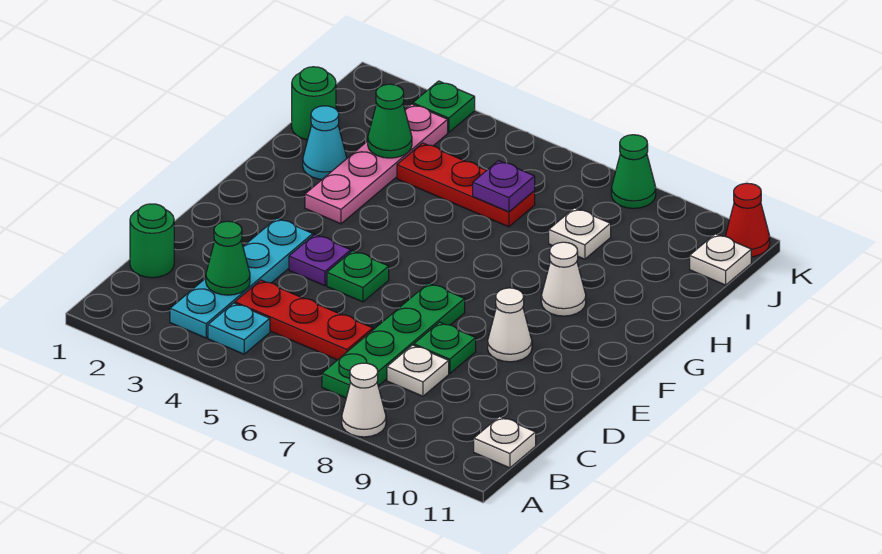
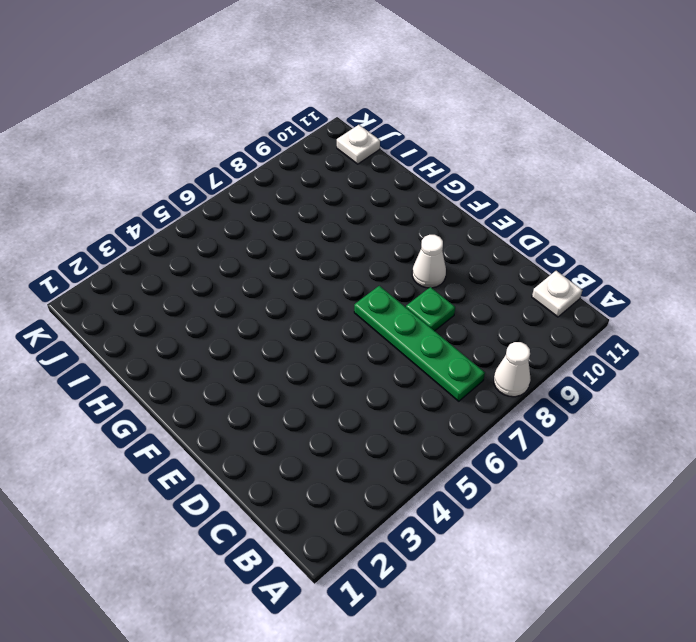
none -> cyan plate B3:E3 level 1
none -> cyan plate B4 level 1
none -> green round brick C1 level 1

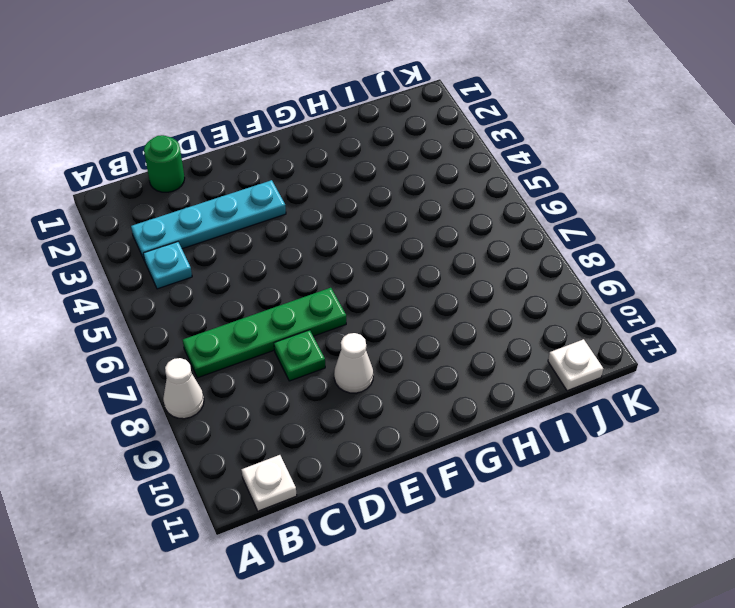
none -> red plate C4:C6 level 1
none -> white plate C8 level 1
none -> purple plate E4 level 1

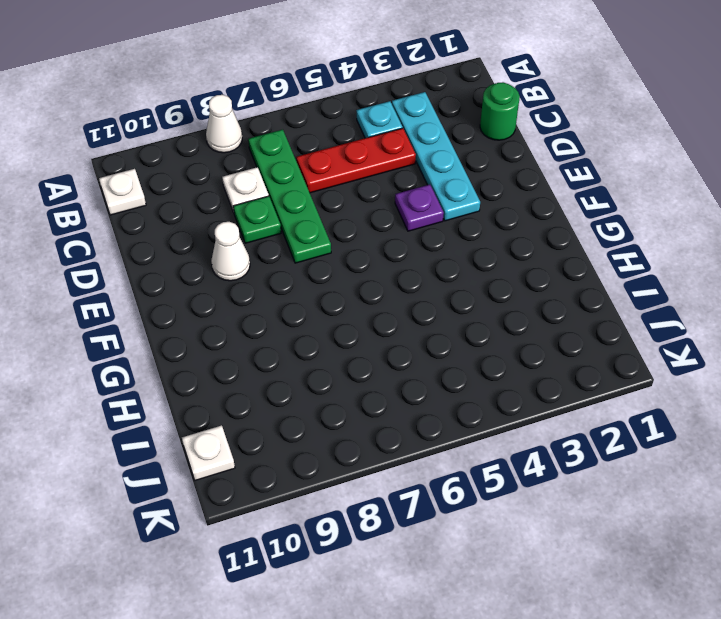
none -> green plate E5 level 1
none -> pink plate G3:J3 level 1
none -> white cone G9 level 1

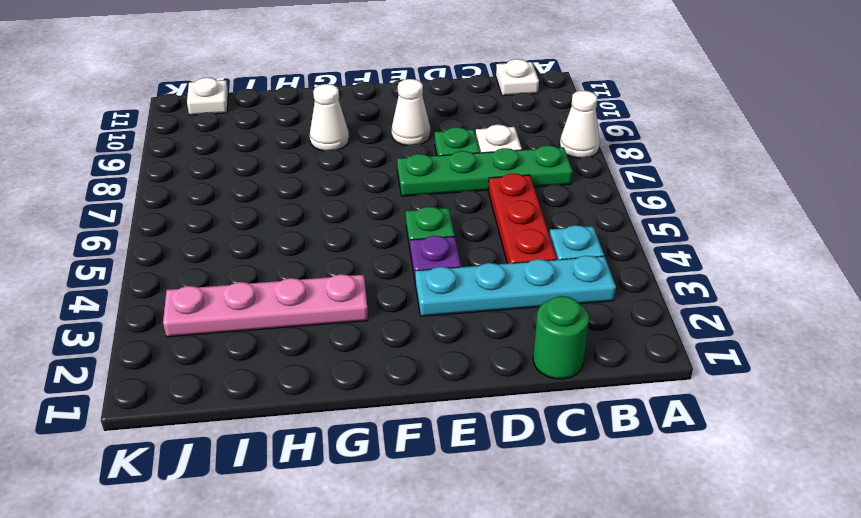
none -> cyan cone H2 level 1
none -> green round brick I1 level 1
none -> red plate I4:I6 level 1

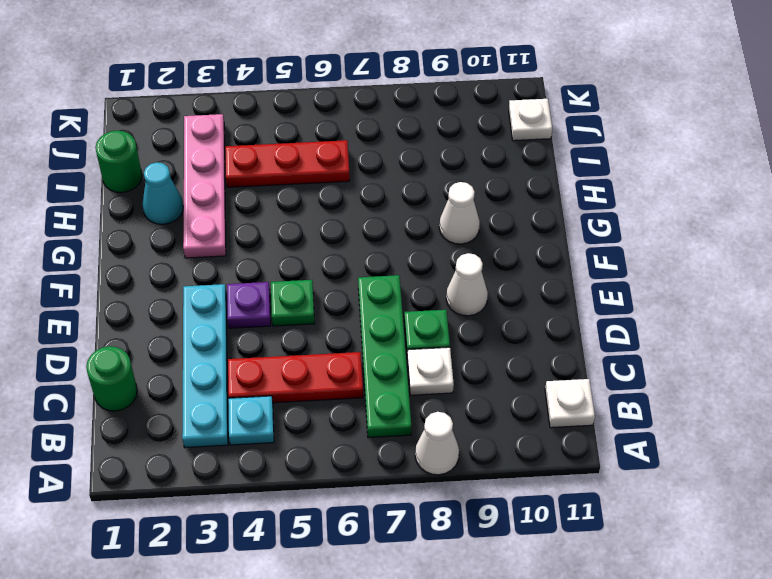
none -> white plate I8 level 1
none -> green plate K3 level 1
none -> green cone K8 level 1

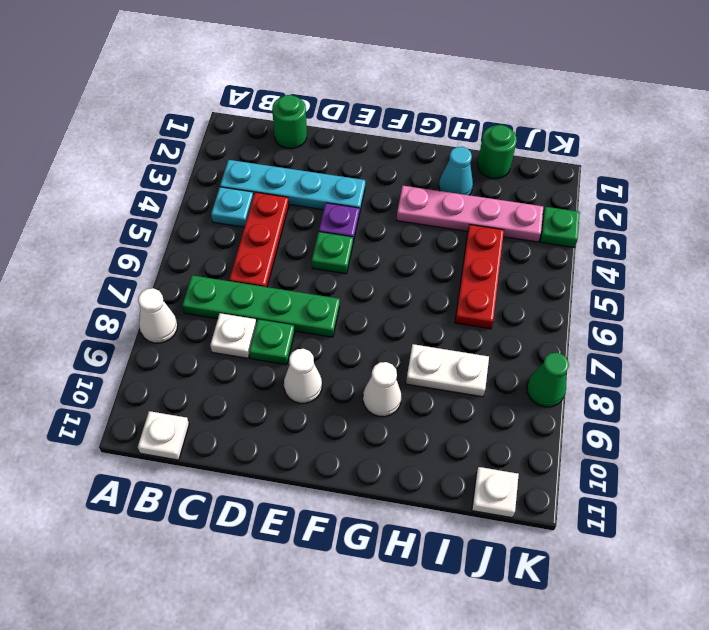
white plate H8:I8 level 1 -> white plate I8 level 1
none -> red cone K11 level 1
none -> green cone C3 level 2
none -> green cone I3 level 2

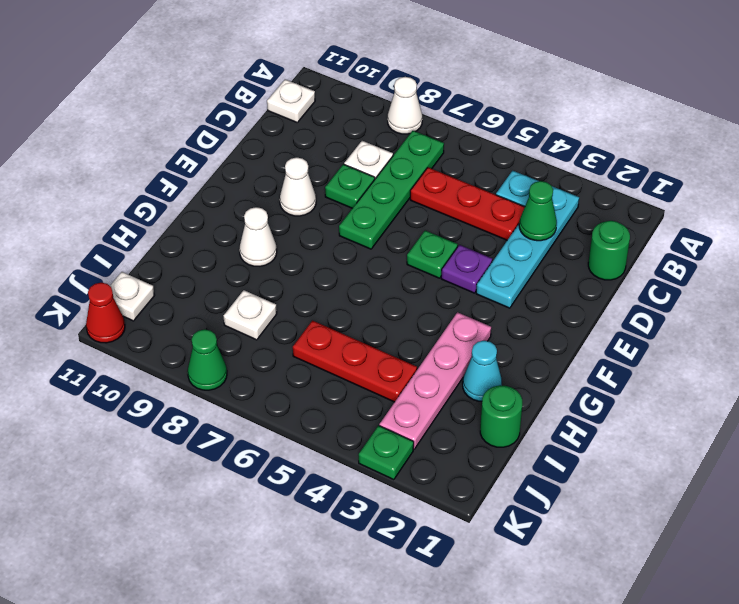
none -> green cone I3 level 2
none -> purple plate I6 level 2

